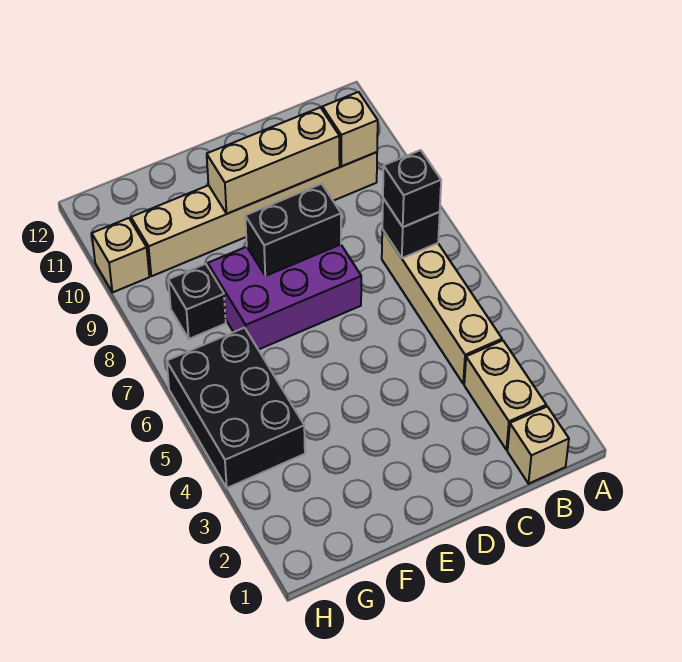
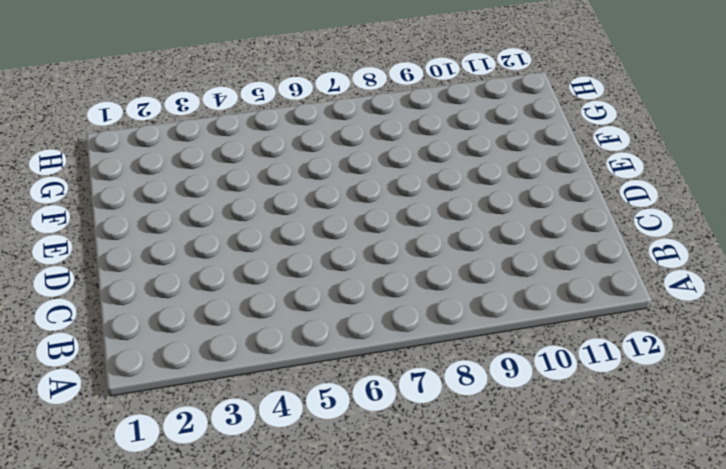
none -> tan brick B1 level 1
none -> tan brick B2:B3 level 1
none -> tan brick B4:B7 level 1

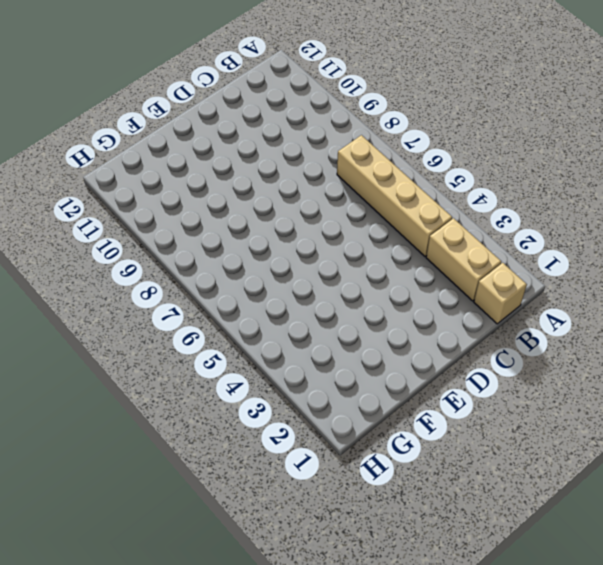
none -> tan brick B10:G10 level 1
none -> purple brick D7:F8 level 1
none -> black brick G4:H6 level 1

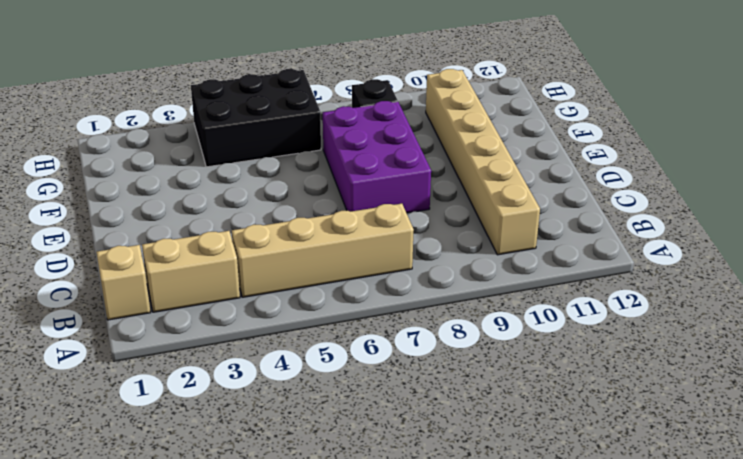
none -> tan brick H10 level 1
none -> black brick B7 level 2
none -> tan brick B10 level 2

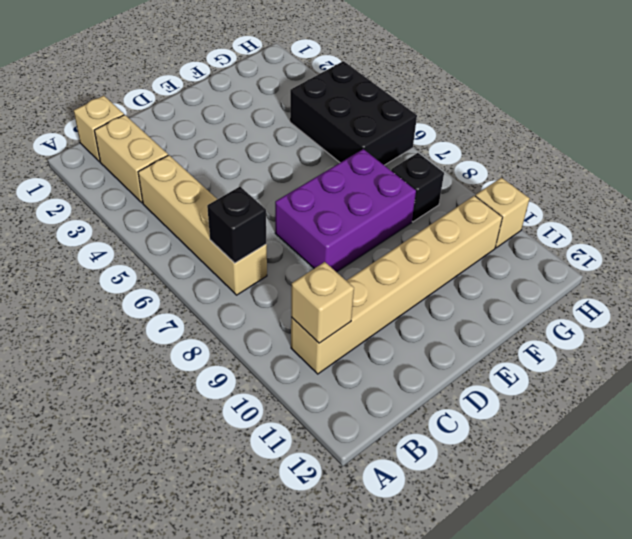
none -> tan brick C10:E10 level 2
none -> black brick D8:E8 level 2
none -> black brick B7 level 3

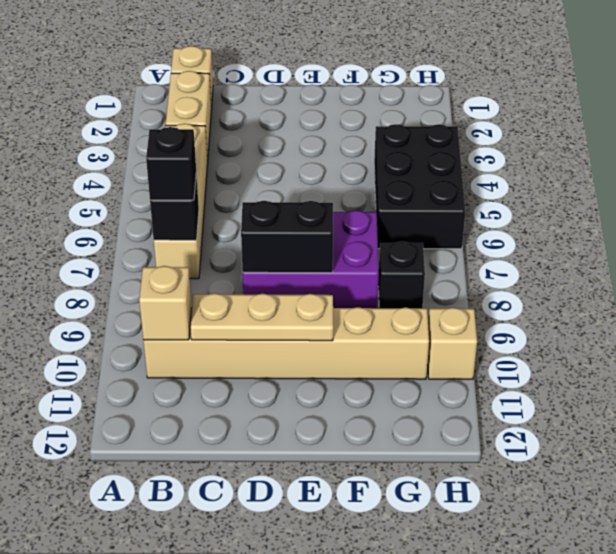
tan plate C10:E10 level 2 -> tan brick C10:E10 level 2

